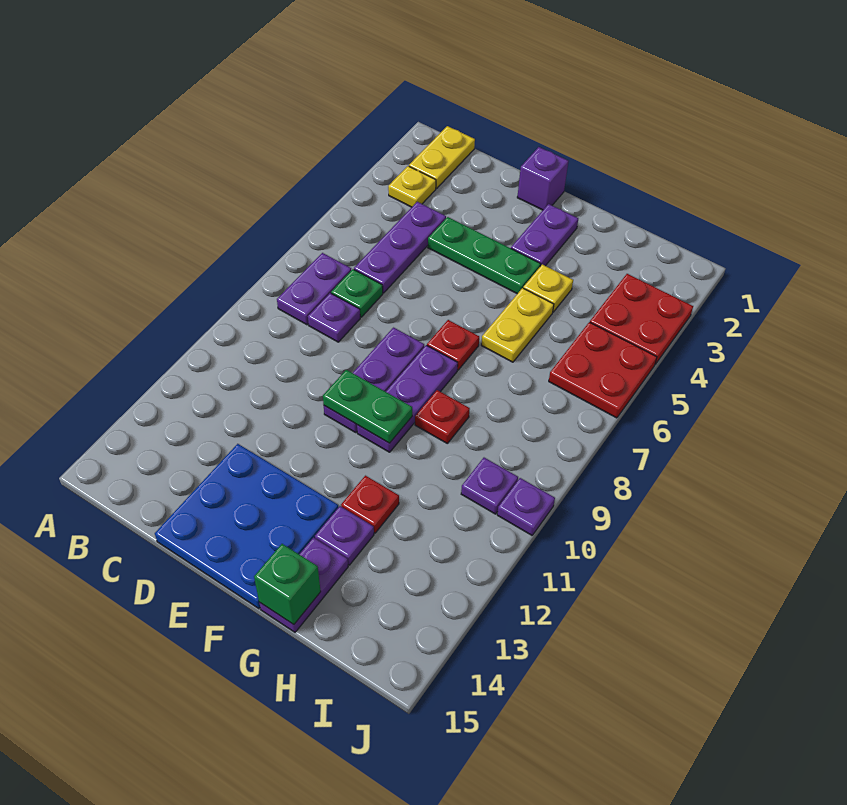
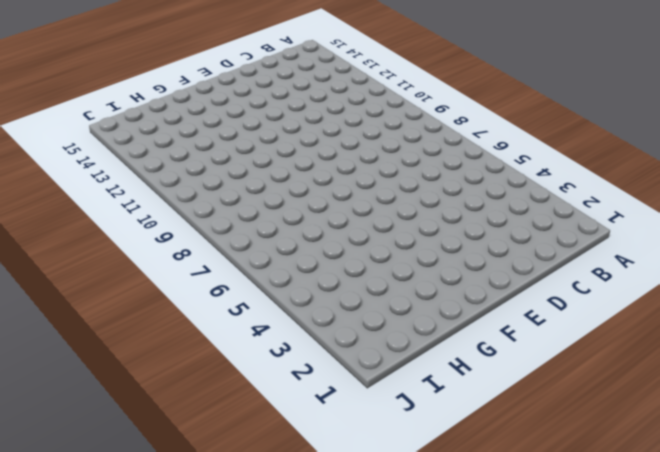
none -> yellow plate B1:B2 level 1
none -> yellow plate B3 level 1
none -> purple plate B7:B8 level 1

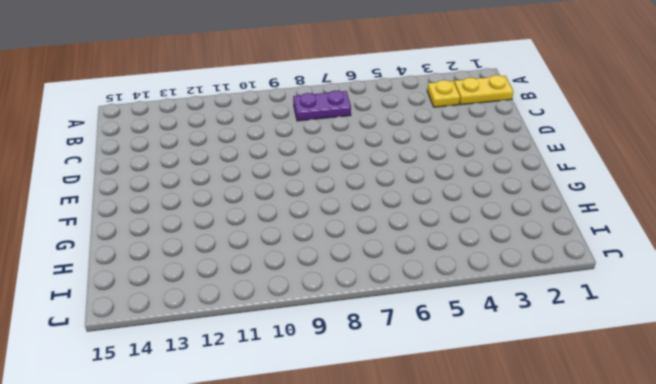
none -> purple plate C4:C6 level 1
none -> green plate C7 level 1
none -> purple plate C8 level 1

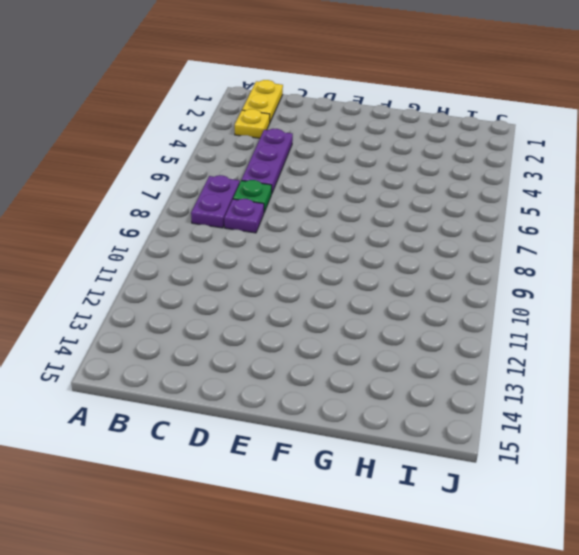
none -> green plate D4:F4 level 1
none -> blue plate D13:F15 level 1
none -> purple brick E1 level 1

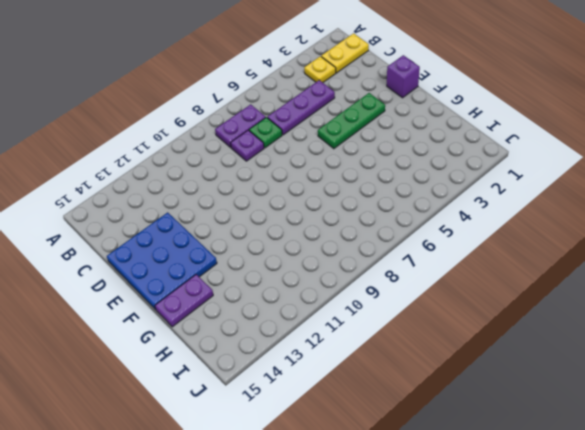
green plate E3:E5 level 1 -> green plate D4:F4 level 1
none -> purple plate E8:E10 level 1
none -> purple plate F2:F3 level 1
none -> red plate F7 level 1

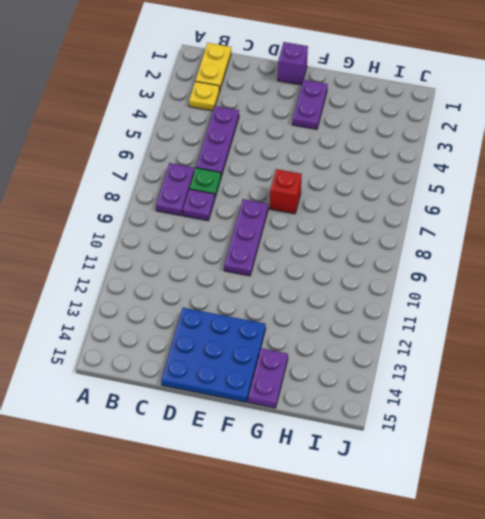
red brick F7 level 1 -> red plate F7 level 1
none -> green plate D4:F4 level 1
none -> purple plate F8:F10 level 1
none -> yellow plate G4 level 1

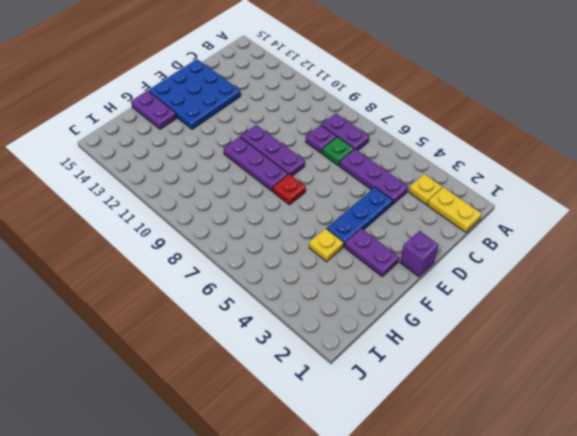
blue plate D4:F4 level 1 -> green plate D4:F4 level 1
none -> yellow plate G5:G6 level 1
none -> red plate G9 level 1
none -> red plate G12 level 1

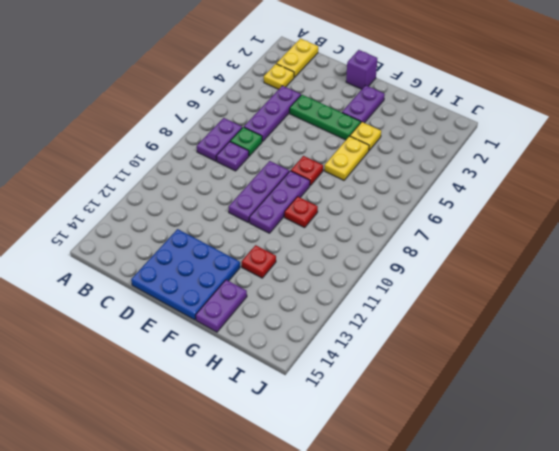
none -> purple plate G13 level 1
none -> red plate I3:J4 level 1
none -> red plate I5:J6 level 1

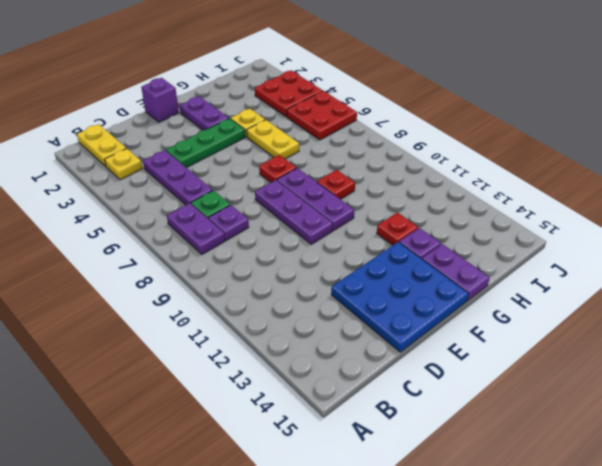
none -> purple plate I10 level 1
none -> purple plate J10 level 1
none -> green plate E10:F10 level 2

